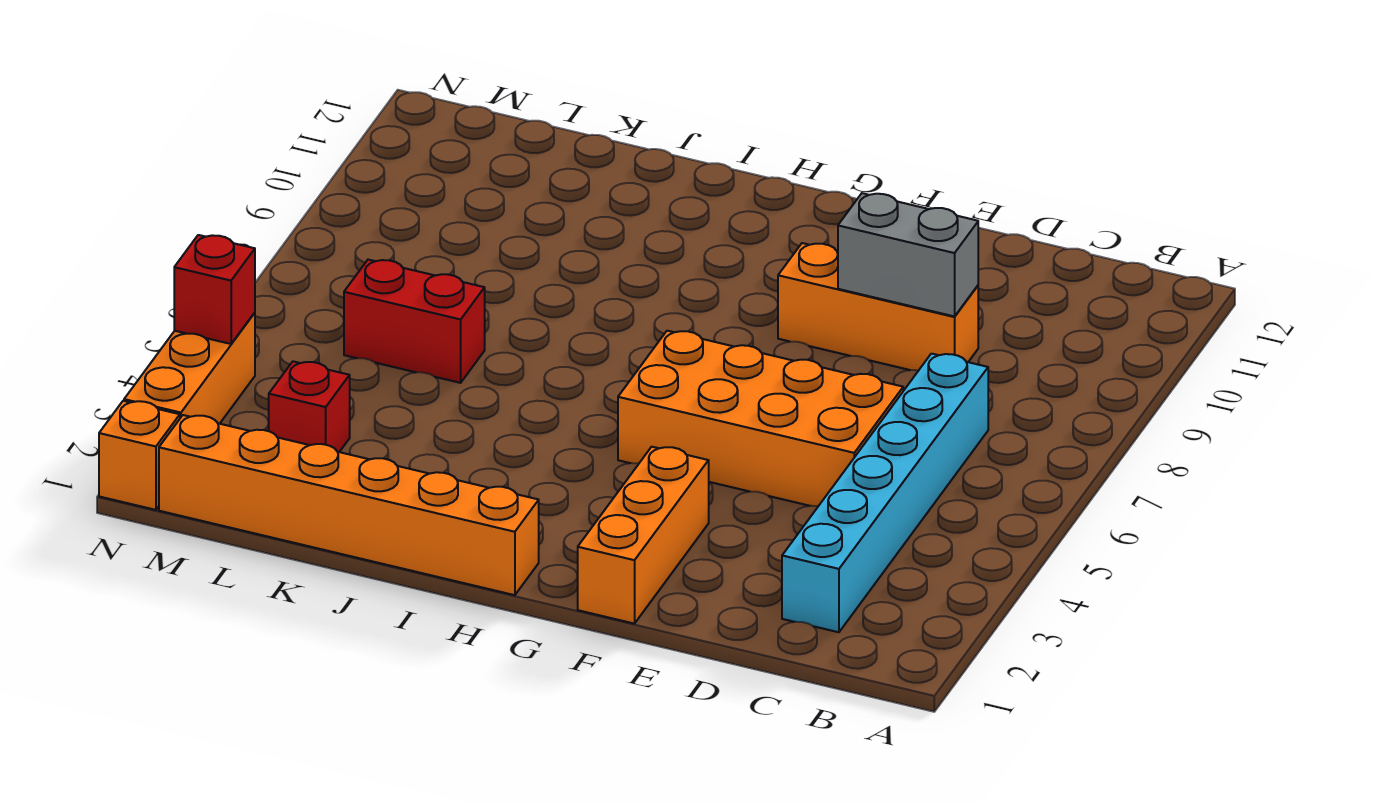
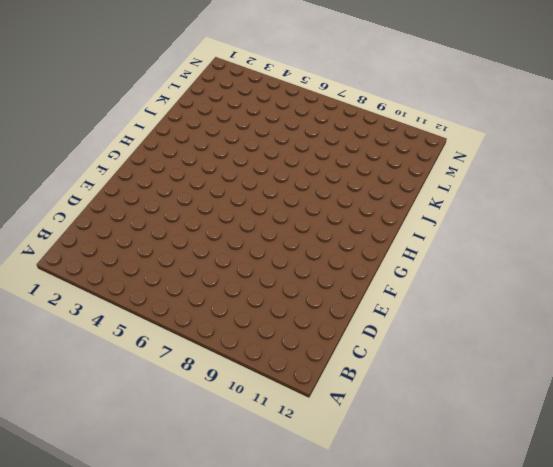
none -> cyan brick C2:C7 level 1
none -> orange brick D5:G6 level 1

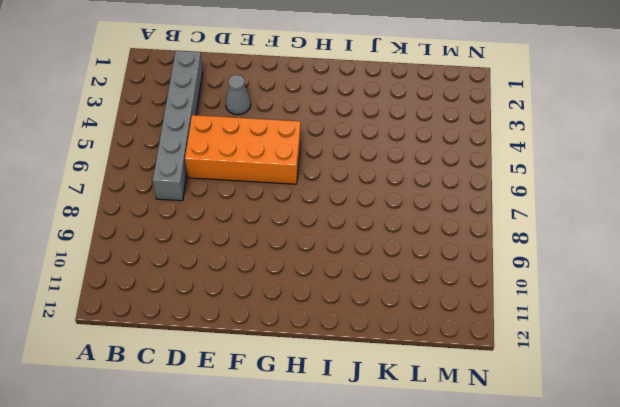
grey brick C2:C7 level 1 -> cyan brick C2:C7 level 1
grey cone E3 level 1 -> none
none -> orange brick D9:F9 level 1
none -> orange brick F1:F3 level 1

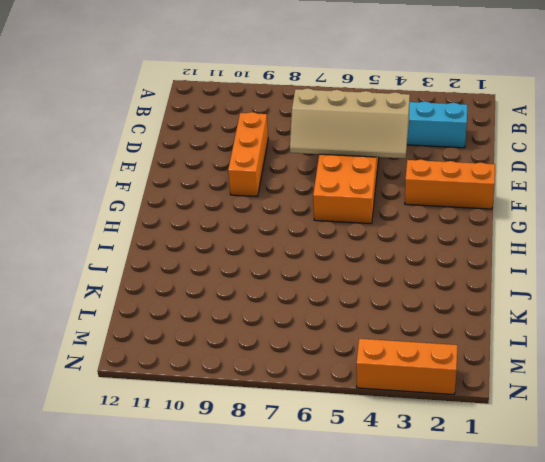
tan slope D4:E7 level 2 top D -> none
none -> orange brick H1:M1 level 1
none -> red brick K6:L6 level 1

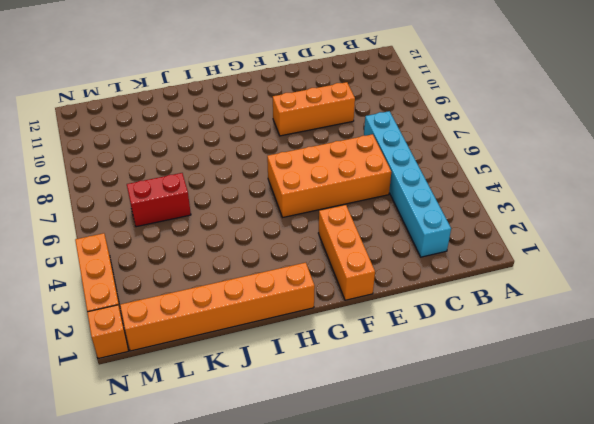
none -> red brick L3 level 1
none -> grey brick D9:E9 level 2

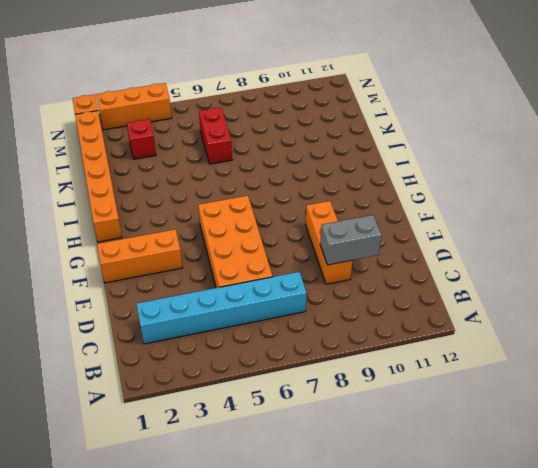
grey brick D9:D10 level 2 -> grey brick D9:E9 level 2
none -> red brick N4 level 2

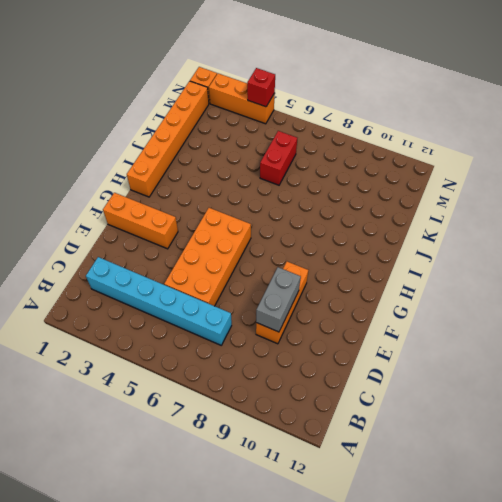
none -> red brick L3 level 1

